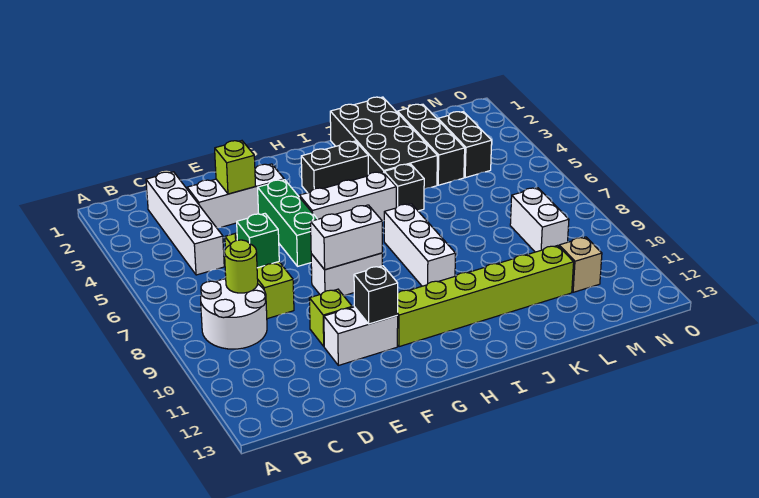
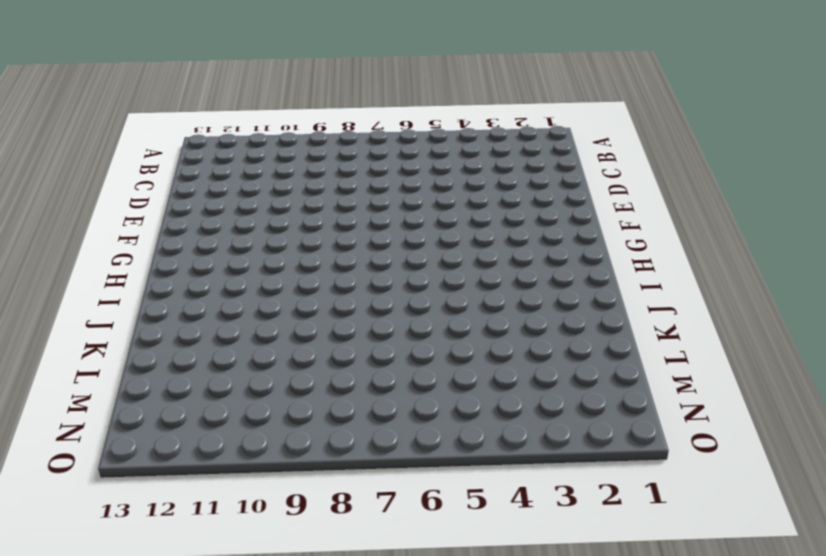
none -> white round brick B8:C9 level 1
none -> white brick C2:C5 level 1
none -> white brick D3:F3 level 1

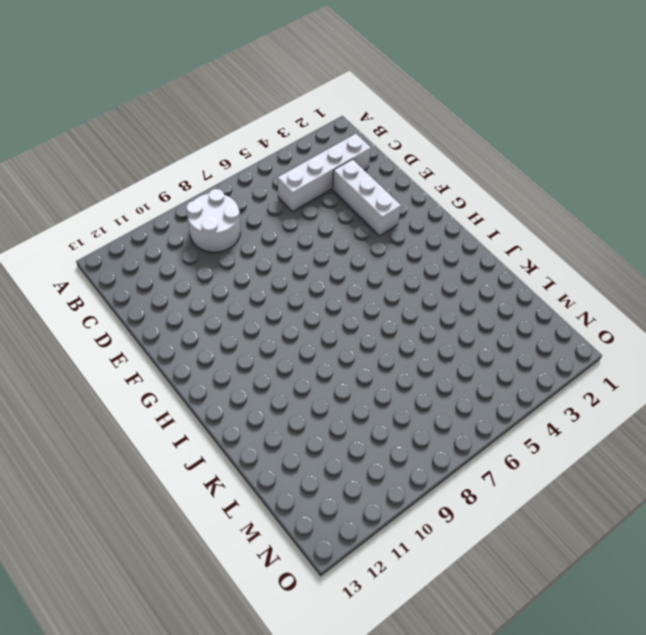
none -> lime brick D6:D8 level 1
none -> lime brick E10 level 1
none -> white brick E11:F11 level 1

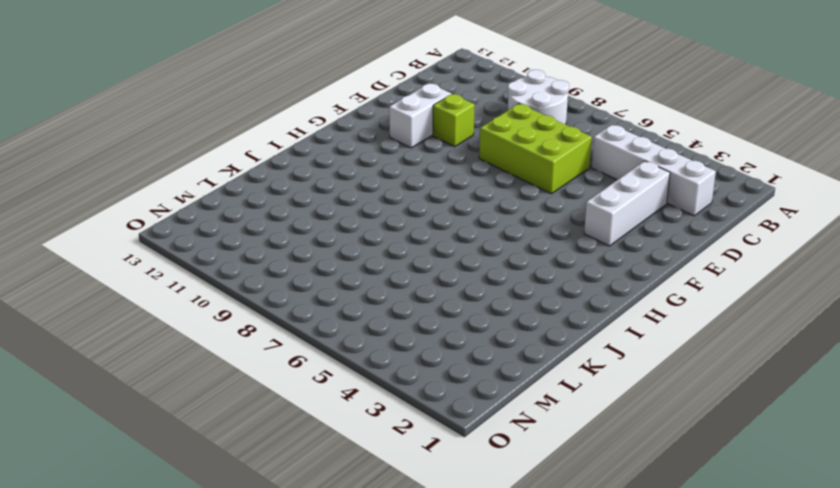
lime brick D6:E8 level 1 -> lime brick D6:D8 level 1
none -> green brick F4:F6 level 1
none -> white brick F8:G8 level 1
none -> white brick G5:I5 level 1

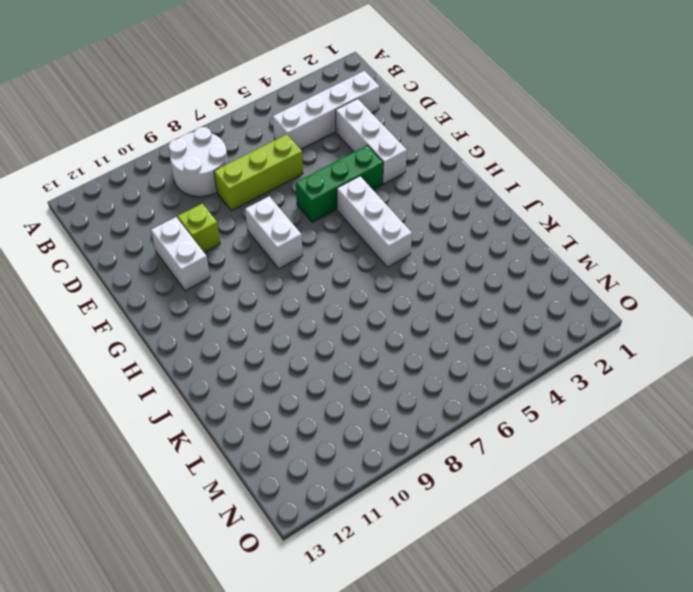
none -> lime brick G11:L11 level 1
none -> black brick H3:I3 level 1
none -> white brick I7:I9 level 1

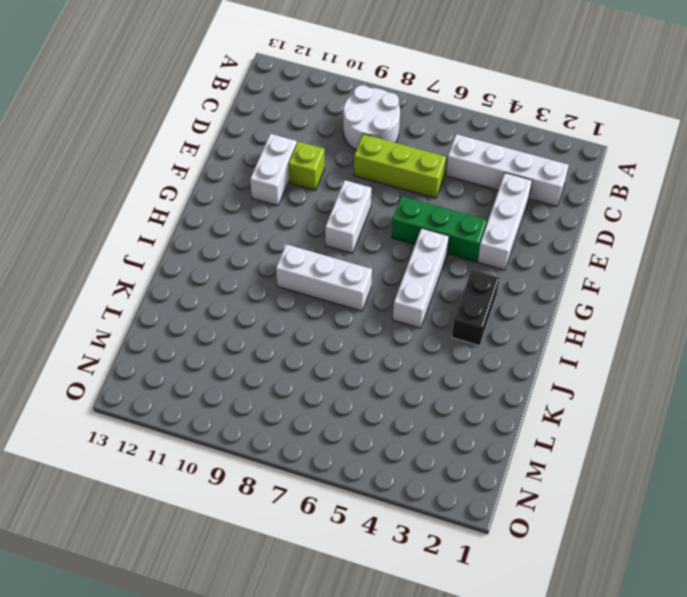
none -> lime brick G11:L11 level 1
none -> black brick J1:K4 level 1
none -> black brick J5 level 1

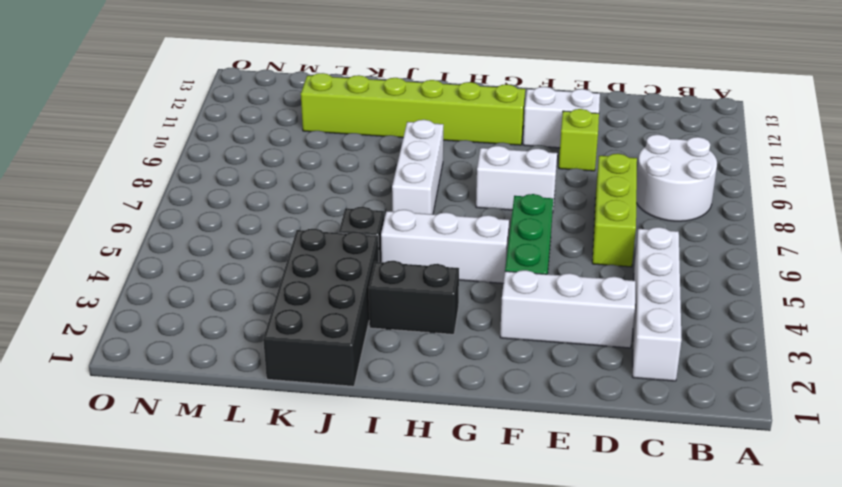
none -> black brick L2:L4 level 1
none -> black brick M3:M4 level 1
none -> white brick M8:M9 level 1

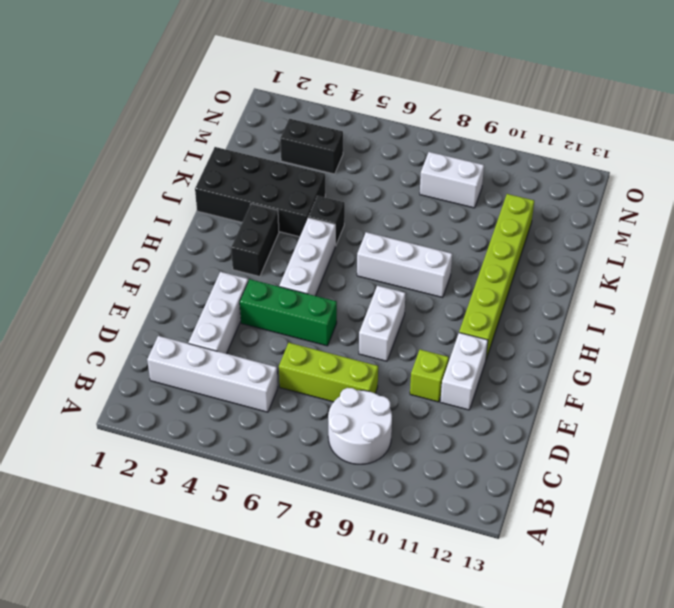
none -> black brick L2:L4 level 1
none -> tan brick M11 level 1
none -> lime round brick C8 level 2

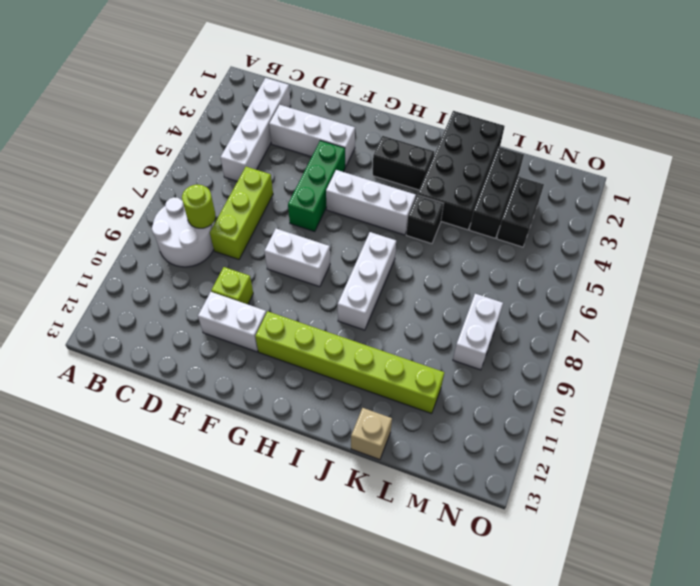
tan brick K13 level 1 -> tan brick M11 level 1
none -> green brick D7 level 2
none -> lime brick E3 level 2
none -> white brick F8:G8 level 2

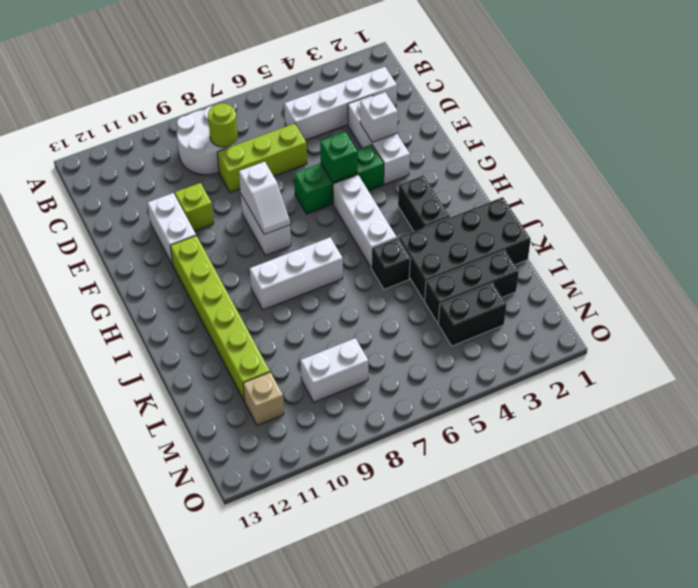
white brick E3 level 2 -> lime brick E3 level 2
green brick F5 level 2 -> green brick D7 level 2
white slope F8:G8 level 2 top F -> white brick F8:G8 level 2
none -> black brick F11 level 2

